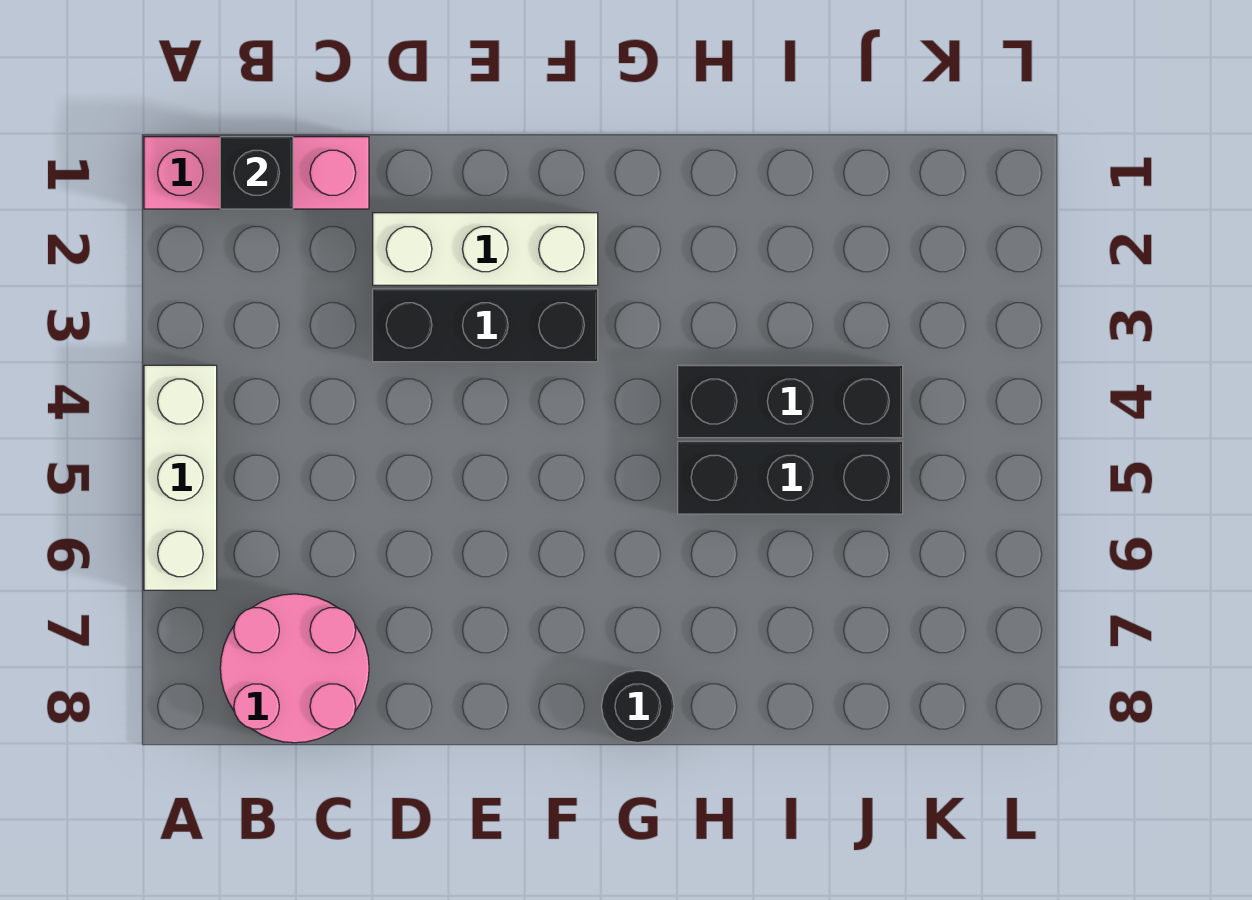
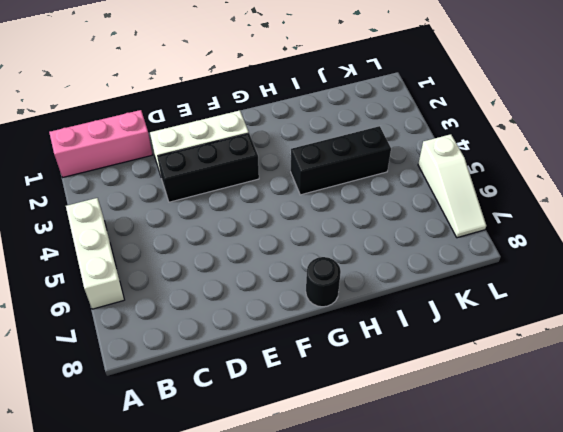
white slope L5:L7 level 1 top 5 -> none
none -> pink round brick B7:C8 level 1
none -> black brick H5:J5 level 1

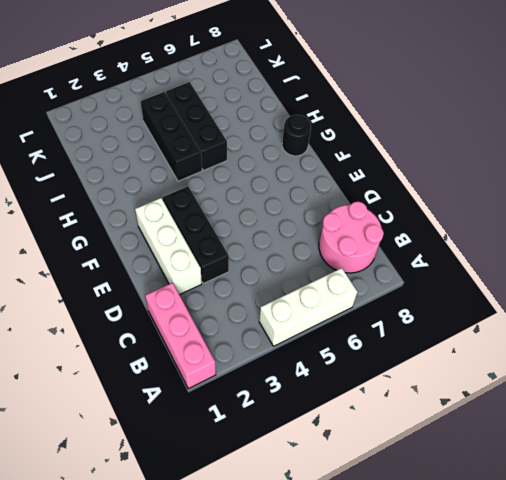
none -> black brick B1 level 2

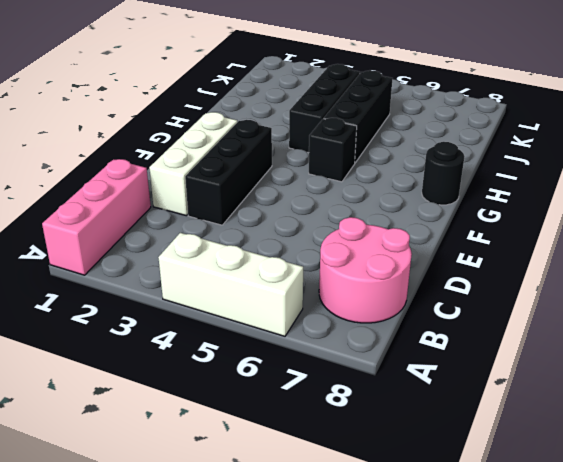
black brick G5 level 1 -> black brick B1 level 2

